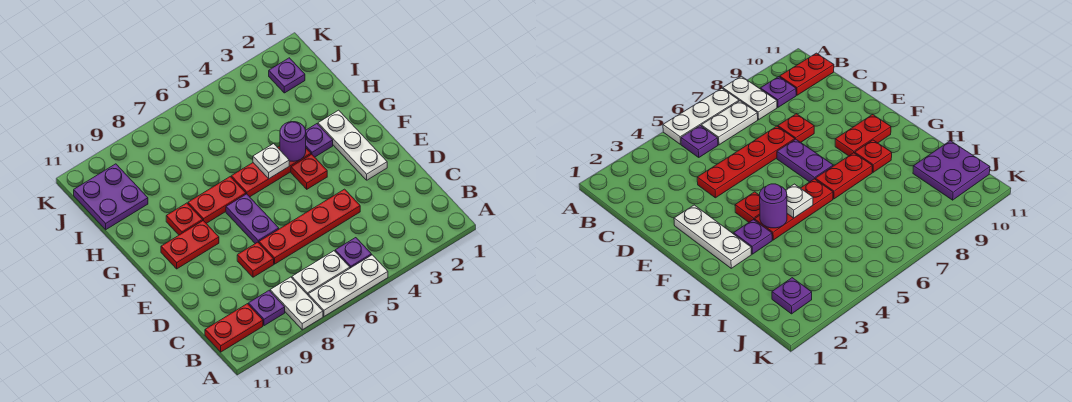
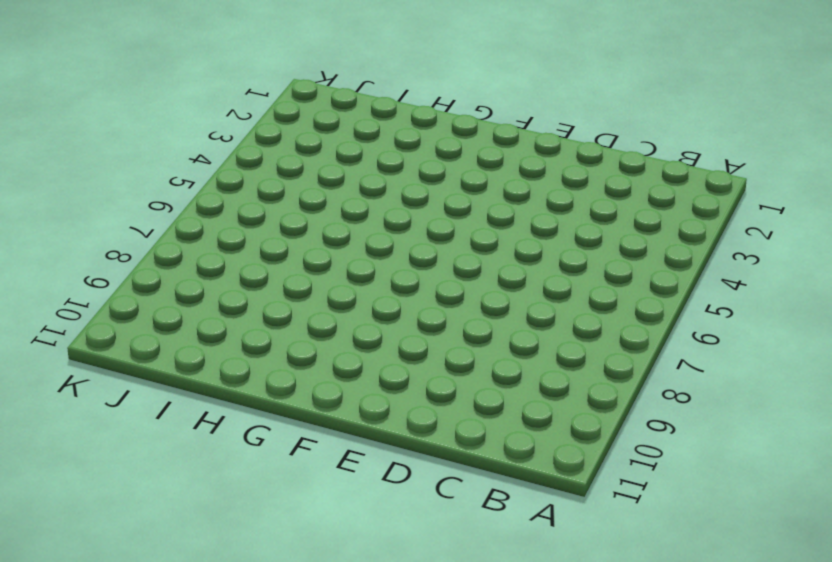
none -> white plate A5:A7 level 1
none -> white plate A8:B8 level 1
none -> purple plate B5 level 1

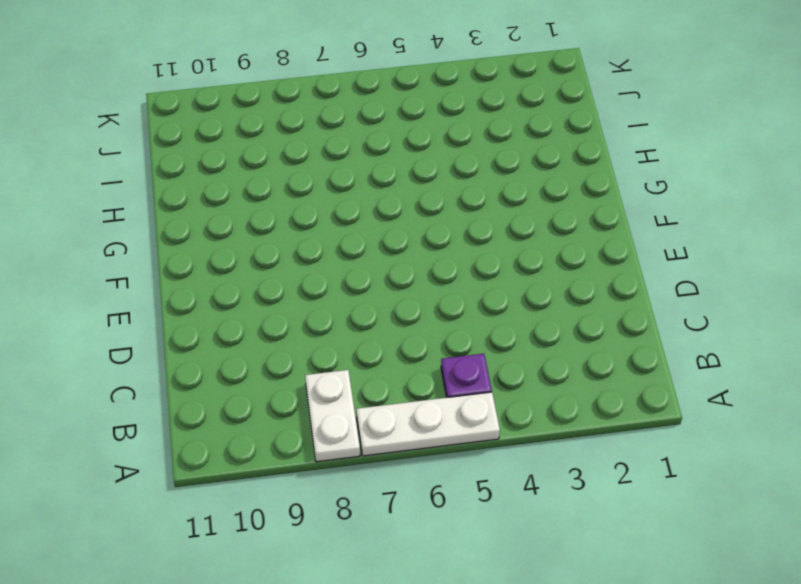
none -> white plate B6:B7 level 1
none -> purple plate B9 level 1
none -> red plate B10:B11 level 1

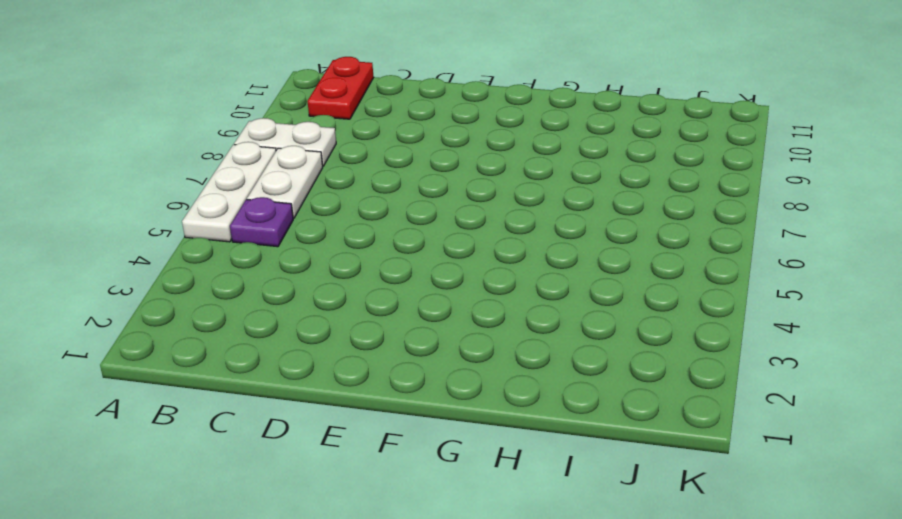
none -> purple plate B9 level 1
none -> red plate D4:D7 level 1
none -> red plate D8 level 1

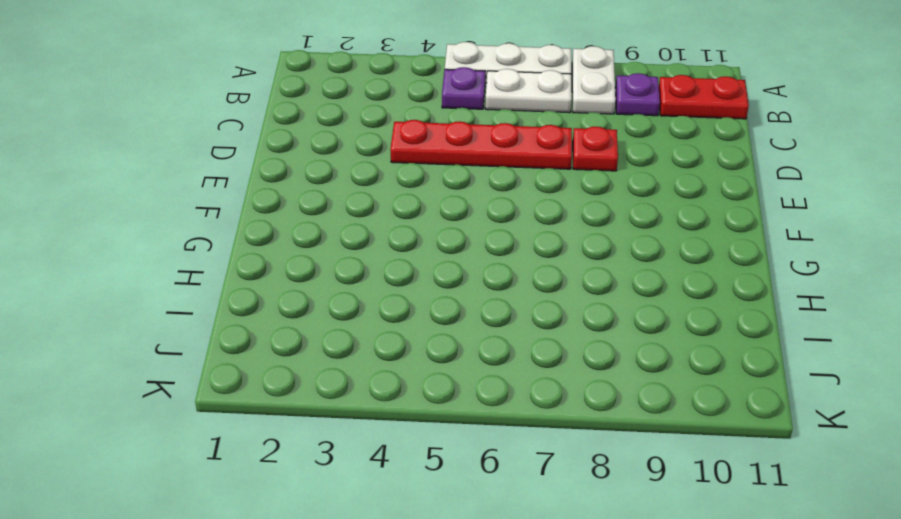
none -> white plate E2:G2 level 1
none -> purple plate E7:F7 level 1
none -> red plate F4 level 1

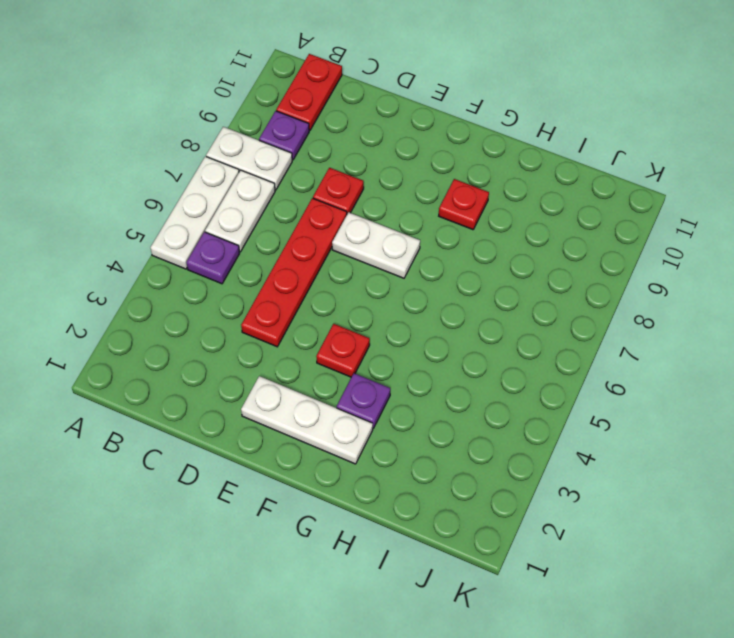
white plate E7:F7 level 1 -> purple plate E7:F7 level 1
none -> red plate F9:F10 level 1
none -> red plate G4:G6 level 1
none -> red plate G7:G8 level 1

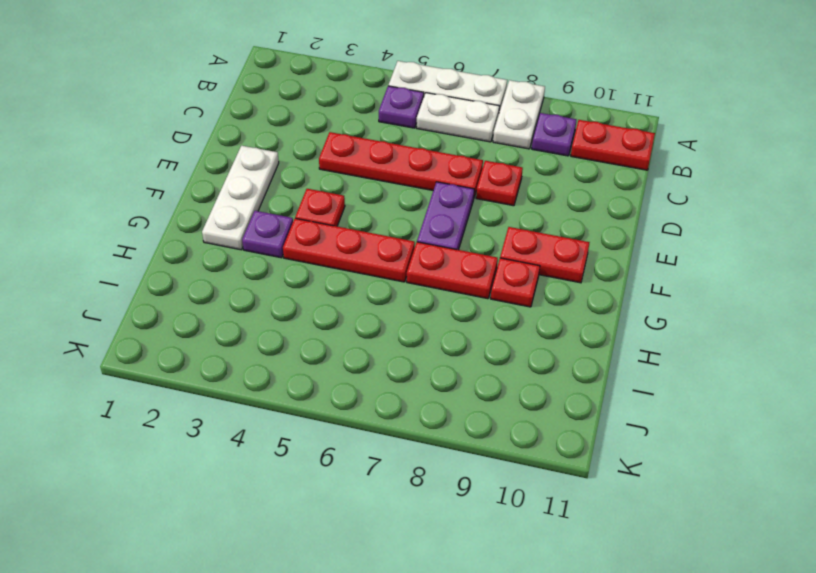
none -> purple plate I10:J11 level 1
none -> purple plate J2 level 1
none -> purple round brick G4 level 2

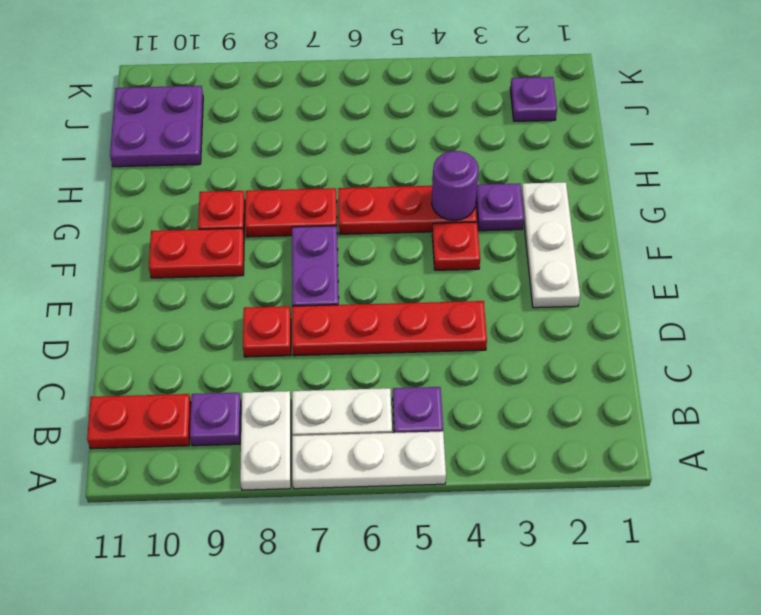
none -> white plate G5 level 2

